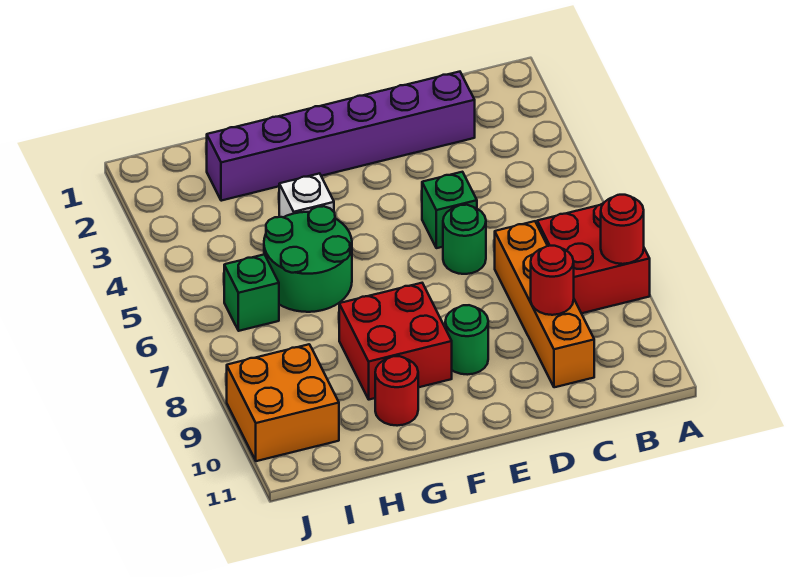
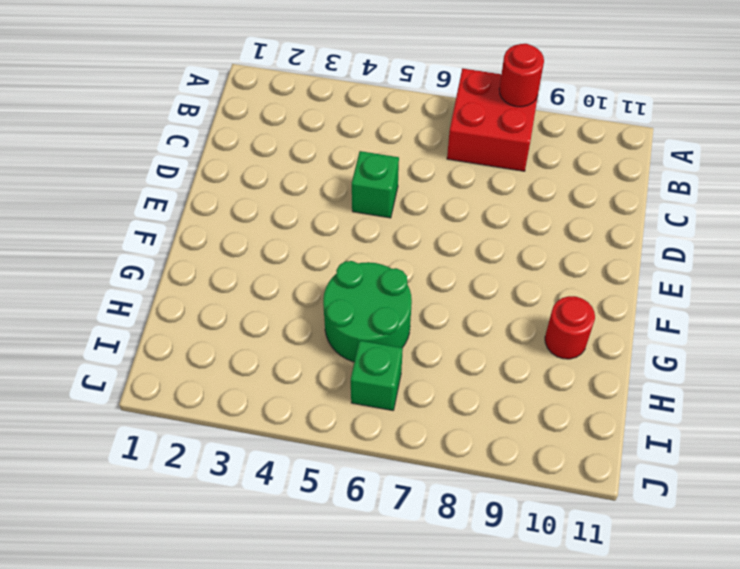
none -> purple brick C2:H2 level 1
none -> orange brick C7:C10 level 1
none -> green round brick D6 level 1

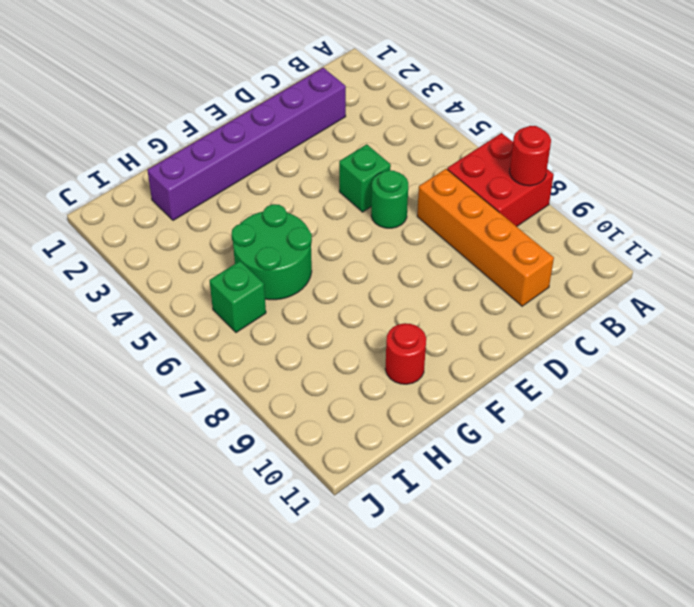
none -> green round brick E9 level 1
none -> red brick F8:G9 level 1
none -> white brick G4 level 1

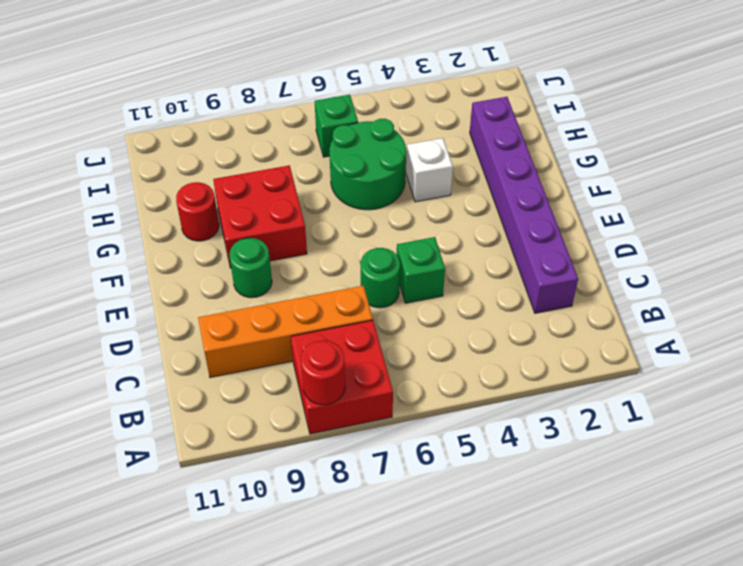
none -> orange brick I9:J10 level 1
none -> red round brick C9 level 2

